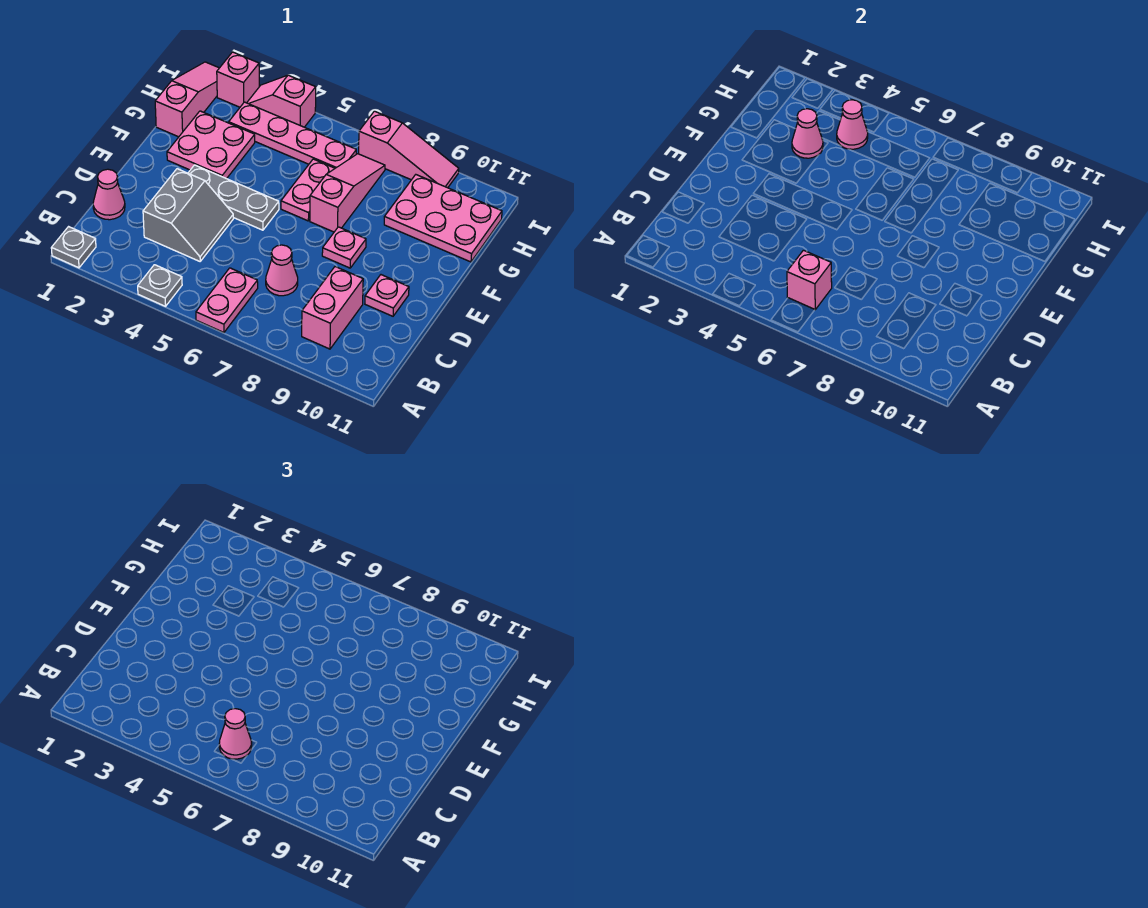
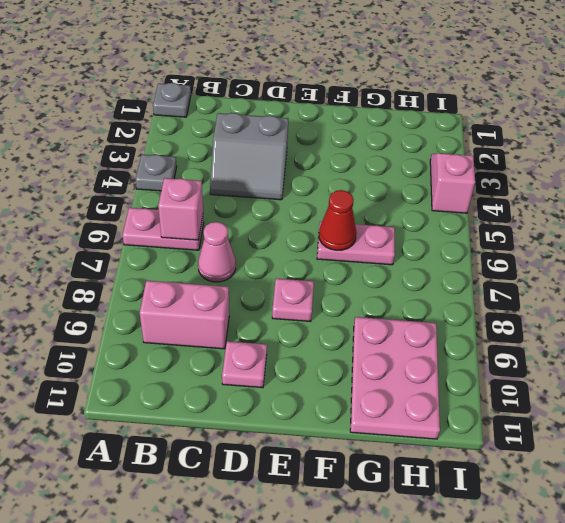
red cone F6 level 2 -> none
none -> pink cone C1 level 1
none -> grey plate E3:E5 level 1
none -> pink plate F2:G3 level 1

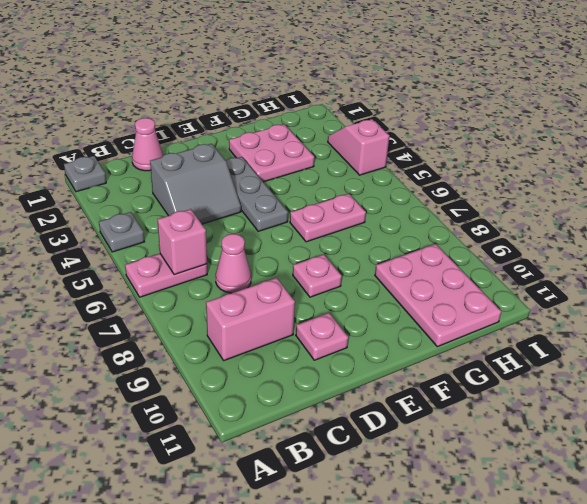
none -> pink slope F7:H7 level 1 top F
none -> pink slope G1:I1 level 1 top G
none -> pink plate H3:H6 level 1

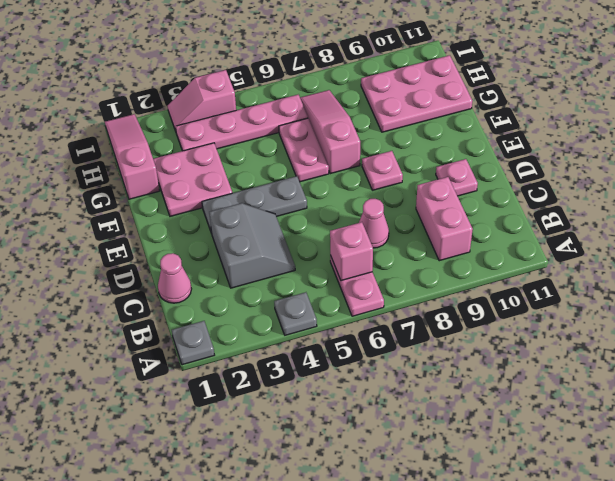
none -> pink brick I2 level 1
none -> pink slope I7:I9 level 1 top 7
none -> pink cone G3 level 2

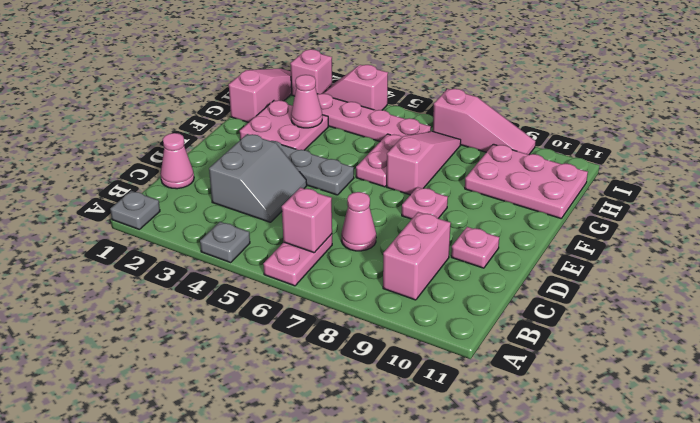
none -> pink cone H4 level 2
none -> pink cone B6 level 3

